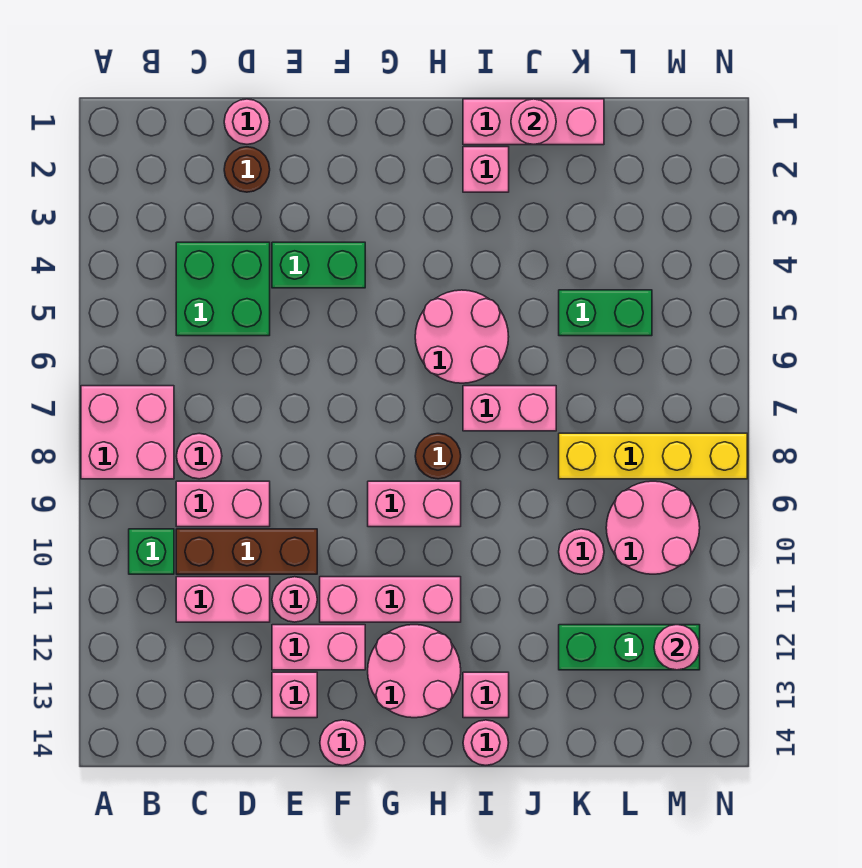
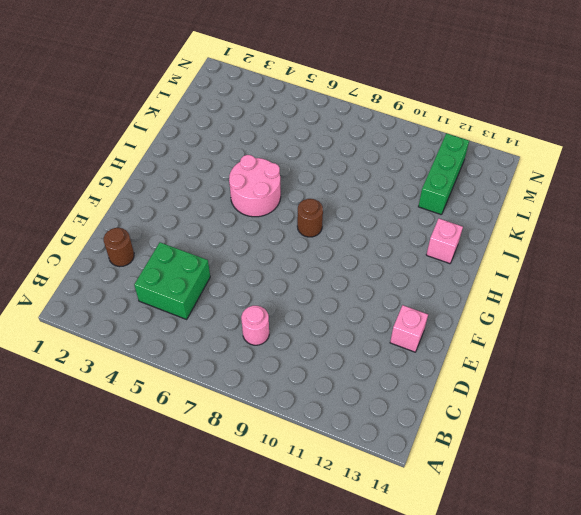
none -> pink brick A7:B8 level 1
none -> green brick B10 level 1
none -> pink brick C9:D9 level 1
none -> brown brick C10:E10 level 1

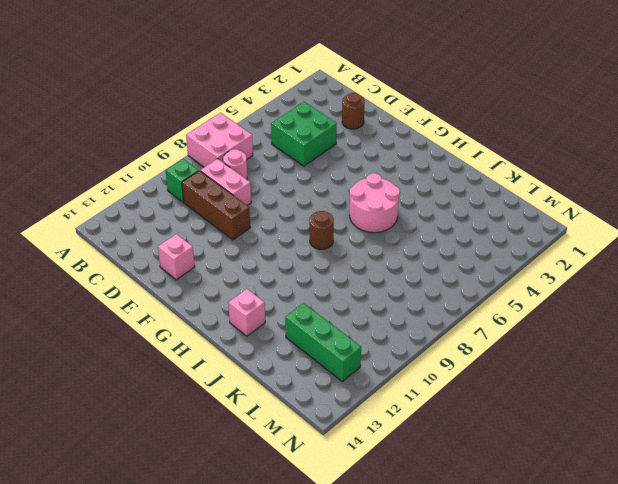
none -> pink brick C11:D11 level 1
none -> pink round brick D1 level 1
none -> green brick E4:F4 level 1
none -> pink round brick E11 level 1

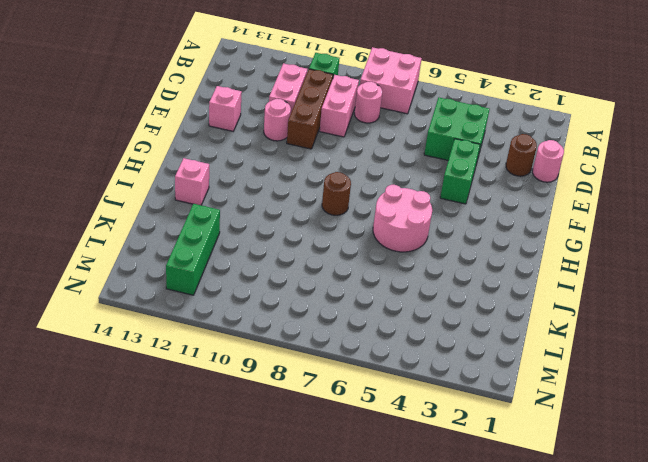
none -> pink brick E12:F12 level 1
none -> pink brick F11:H11 level 1
none -> pink round brick F14 level 1
none -> pink brick G9:H9 level 1

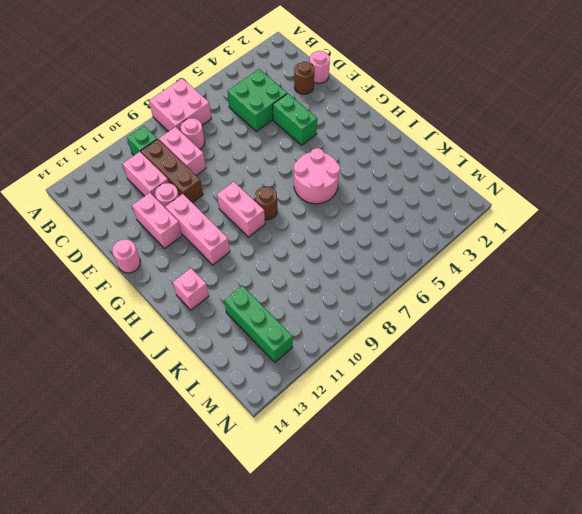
none -> pink brick E13 level 1
none -> pink round brick G12:H13 level 1
none -> pink brick I1:K1 level 1
none -> pink brick I2 level 1

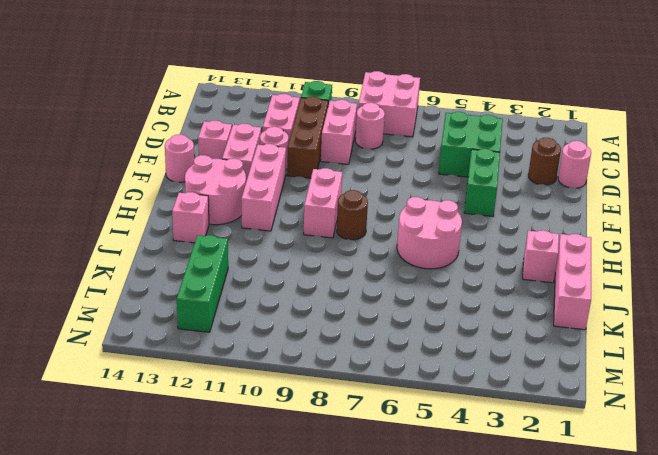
none -> pink brick I7:J7 level 1
none -> pink round brick I14 level 1
none -> green brick K5:L5 level 1
none -> yellow brick K8:N8 level 1

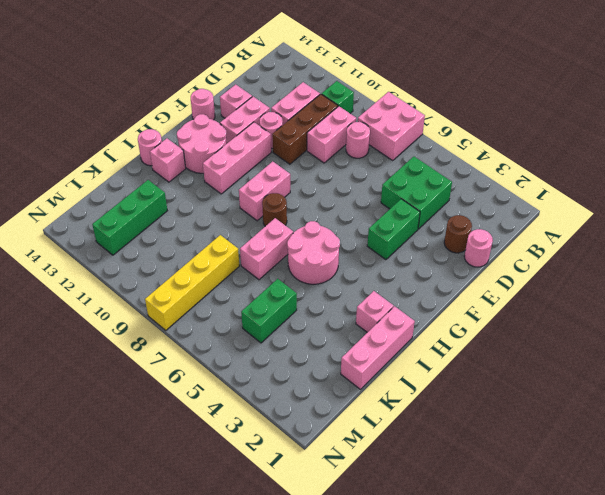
none -> pink round brick K10 level 1
none -> pink round brick L9:M10 level 1
none -> pink round brick J1 level 2
none -> pink round brick M12 level 2

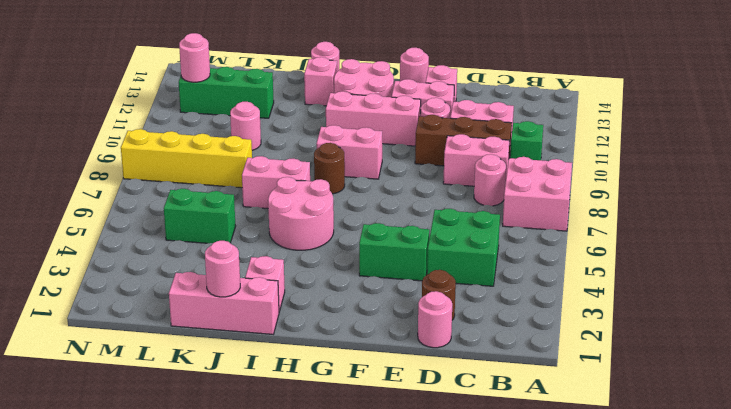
none -> pink round brick L9:M10 level 1

